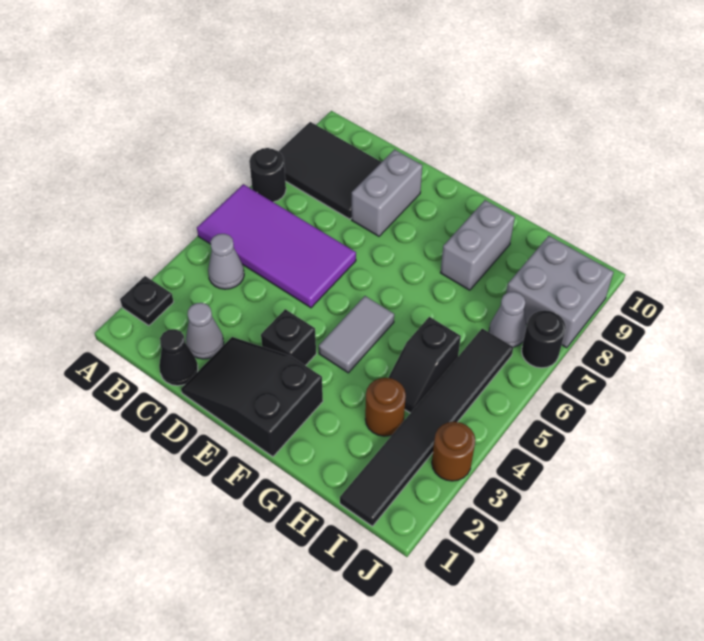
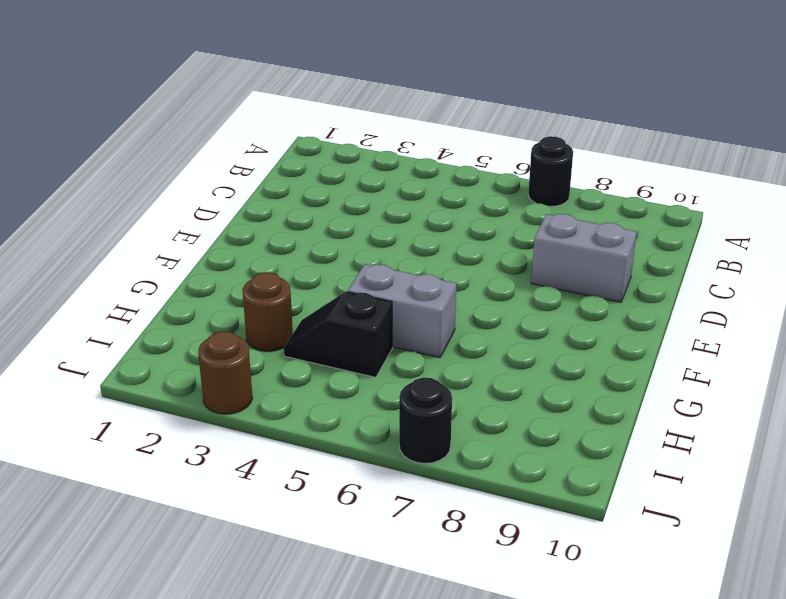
grey brick G5:G6 level 1 -> grey brick G8:G9 level 1
none -> black plate A2 level 1
none -> purple tile A5:D6 level 1
none -> black tile A8:C9 level 1

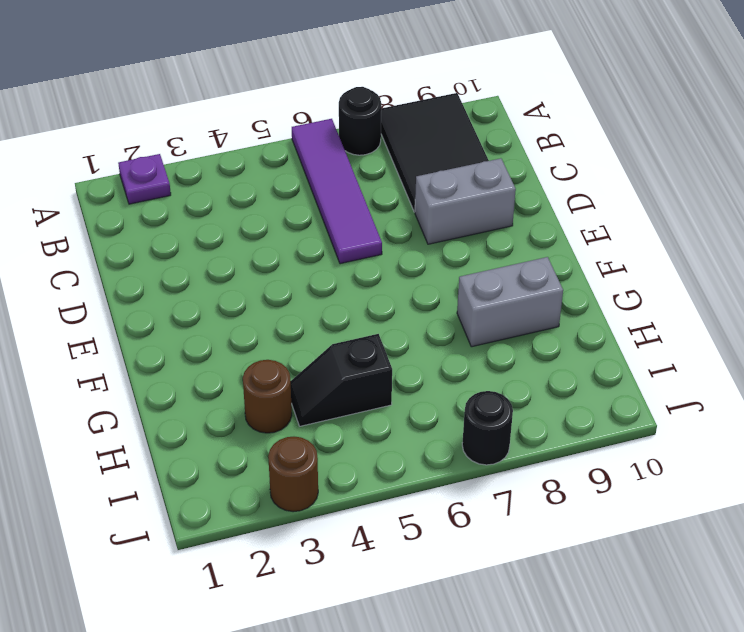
purple plate A2 level 1 -> black plate A2 level 1
purple tile A6:D6 level 1 -> purple tile A5:D6 level 1
none -> grey cone B4 level 1
none -> black cone C1 level 1
none -> grey cone C2 level 1

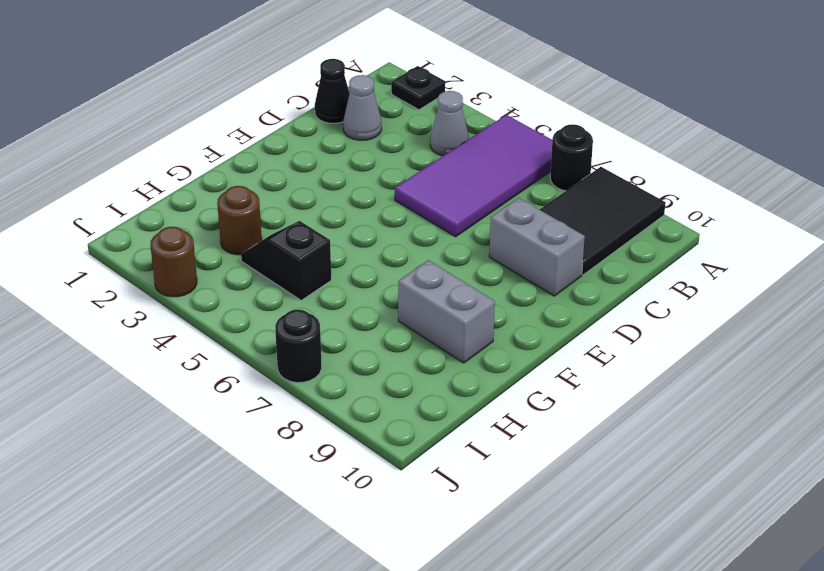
none -> black slope D1:F2 level 1 top F
none -> black brick E3 level 1
none -> grey tile F4:F5 level 1

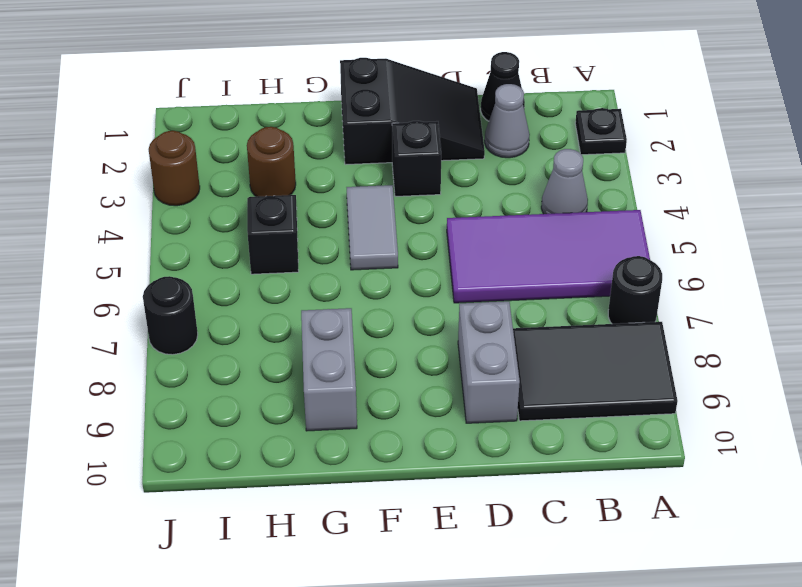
none -> black tile I1:I6 level 1
none -> grey cone I7 level 1
none -> grey brick I8:J9 level 1

